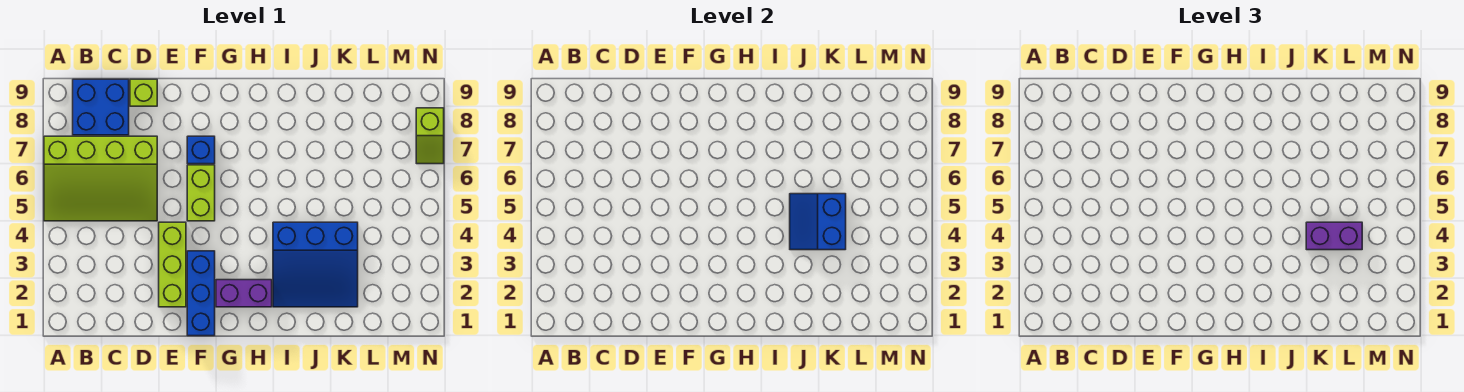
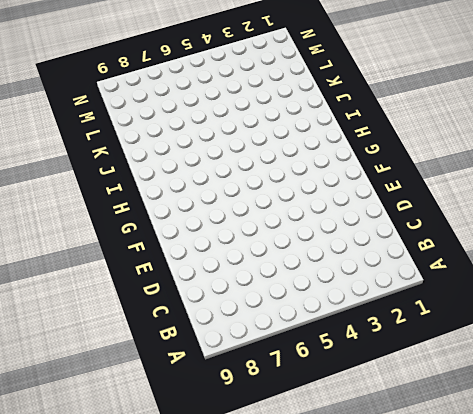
none -> lime slope A5:D7 level 1 top 7
none -> blue brick B8:C9 level 1
none -> lime brick D9 level 1

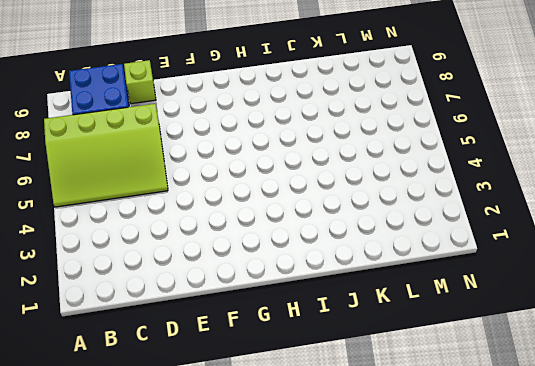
none -> lime brick E2:E4 level 1
none -> blue brick F1:F3 level 1
none -> lime brick F5:F6 level 1

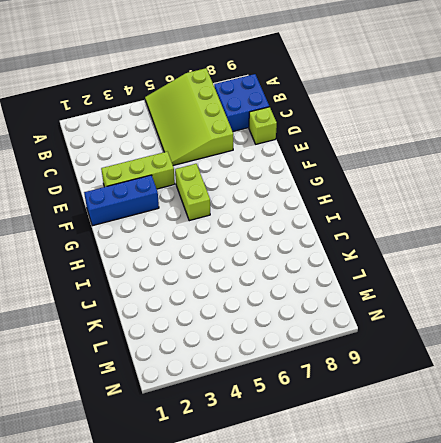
lime brick F5:G5 level 1 -> lime brick F5:F6 level 1
none -> blue brick F7 level 1
none -> purple brick G2:H2 level 1
none -> blue slope I2:K4 level 1 top 4

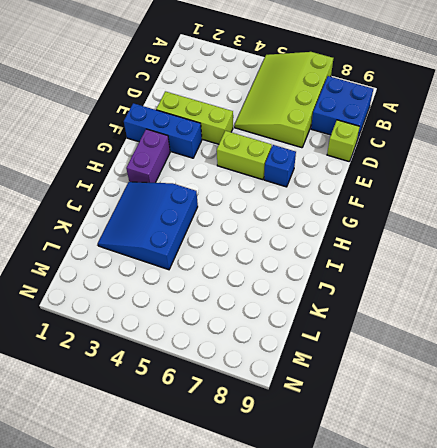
none -> lime slope N7:N8 level 1 top 8
none -> blue slope J4:K5 level 2 top K
none -> purple brick K4:L4 level 3

